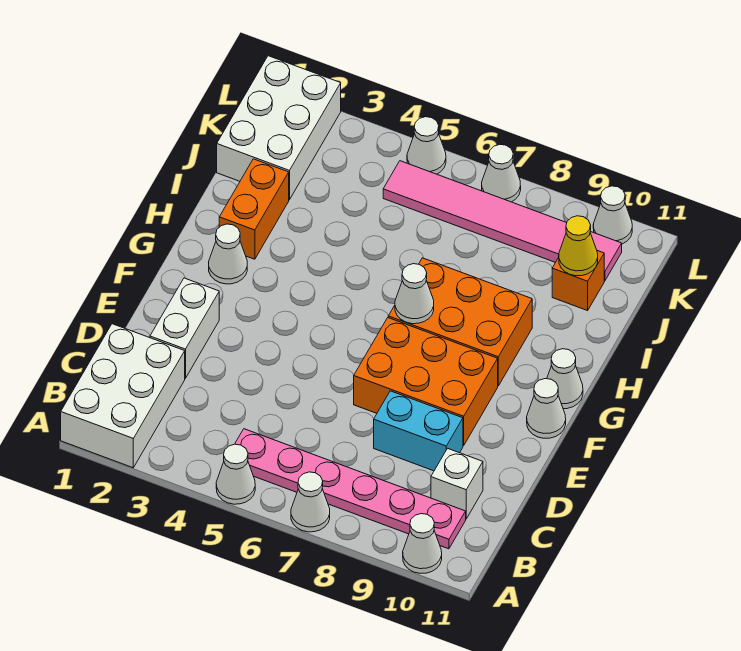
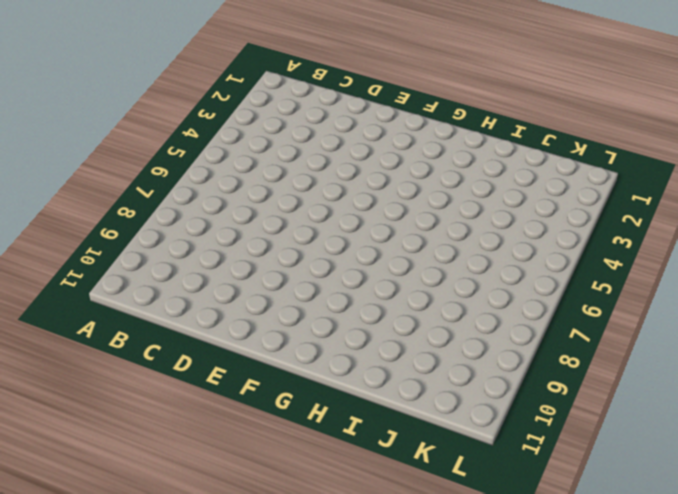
none -> white brick A1:C2 level 1
none -> white cone A5 level 1
none -> white cone A7 level 1

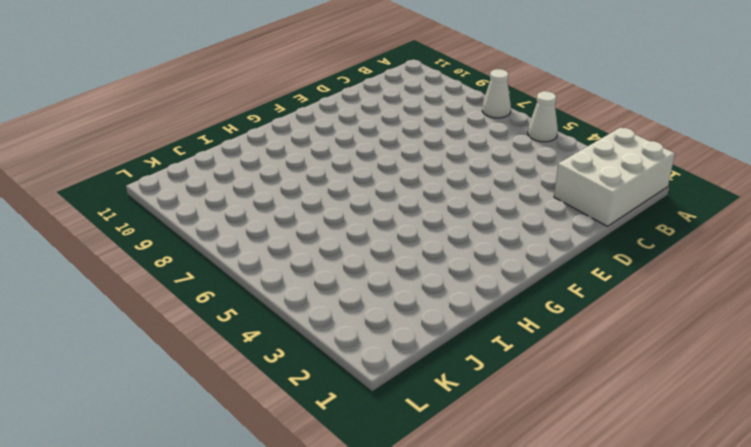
none -> white cone A10 level 1
none -> pink plate B5:B10 level 1
none -> white brick C10 level 1

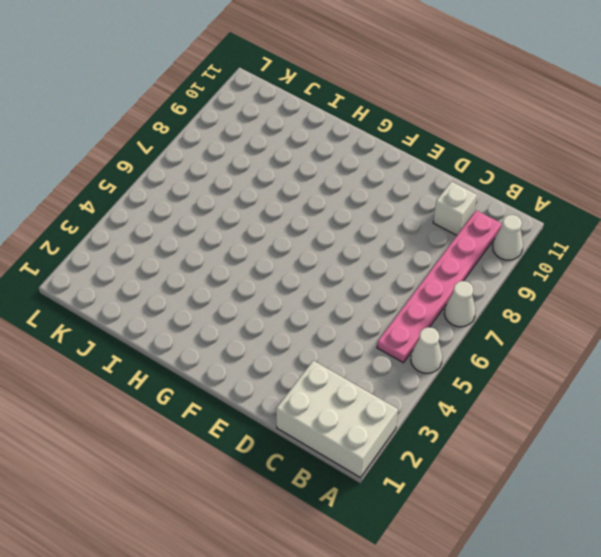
none -> white brick D2:E2 level 1
none -> cyan brick D8:D9 level 1
none -> orange brick E7:F9 level 1

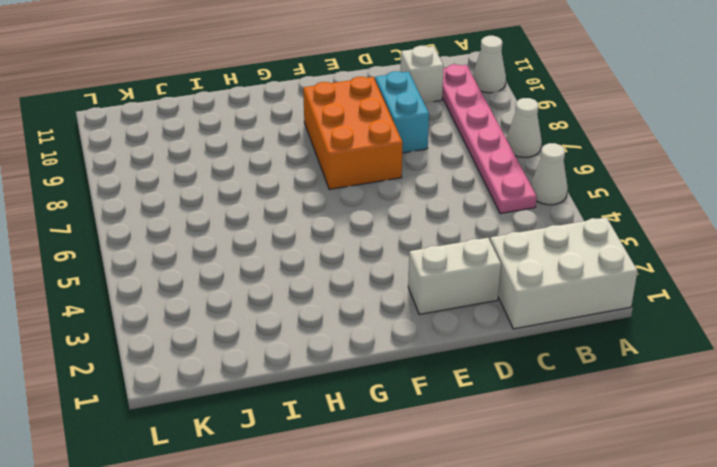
none -> white cone F11 level 1
none -> white cone G2 level 1
none -> orange brick G7:H9 level 1

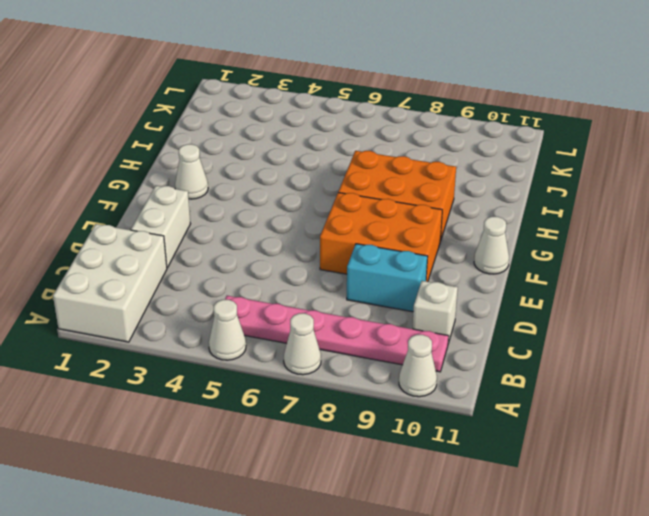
none -> white cone G11 level 1
none -> orange brick H2:I2 level 1
none -> white brick J1:L2 level 1

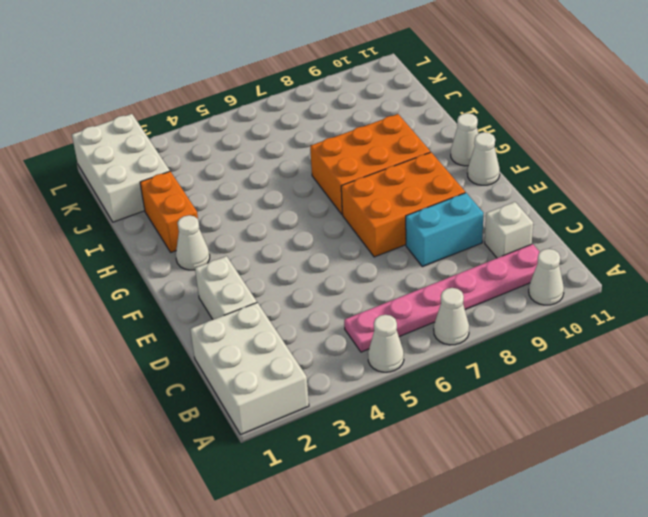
none -> orange brick J10 level 1
none -> pink tile K5:K10 level 1
none -> white cone L5 level 1

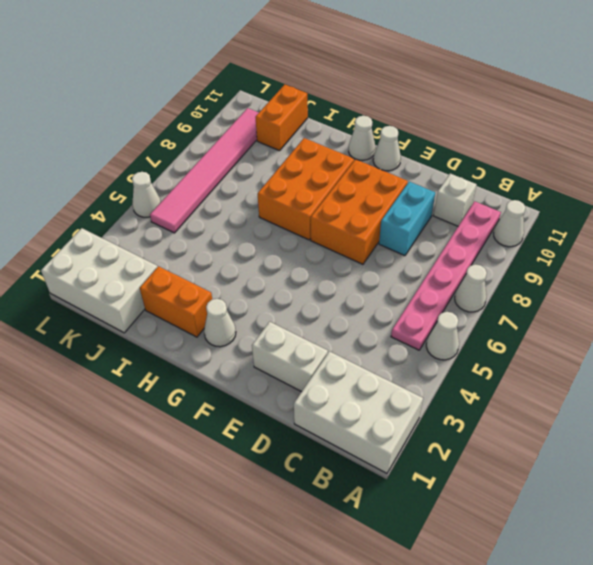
orange brick J10:J11 level 1 -> orange brick J10 level 1
none -> white cone L7 level 1
none -> white cone L10 level 1
none -> white cone G7 level 2

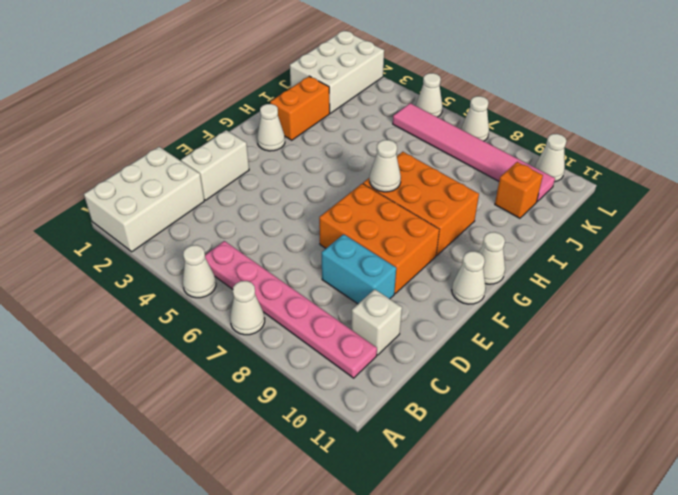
none -> white cone A10 level 1
none -> yellow cone J10 level 2

